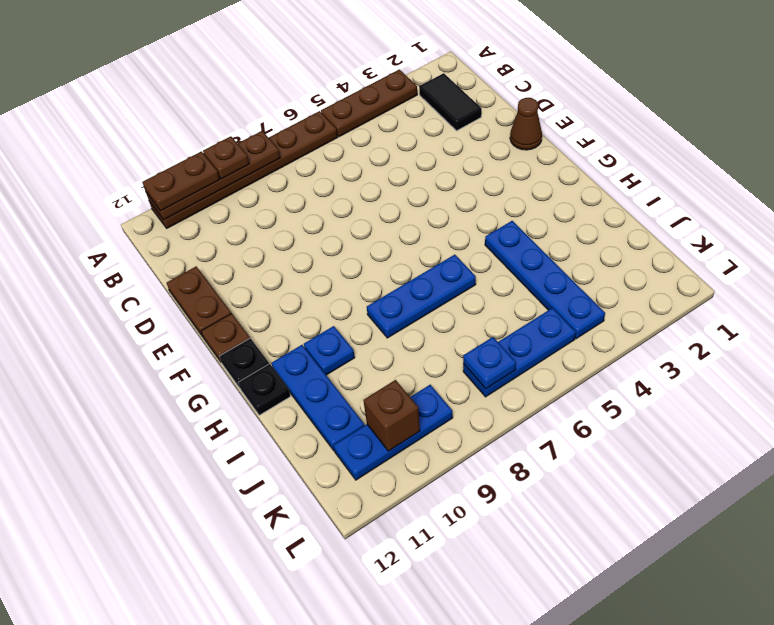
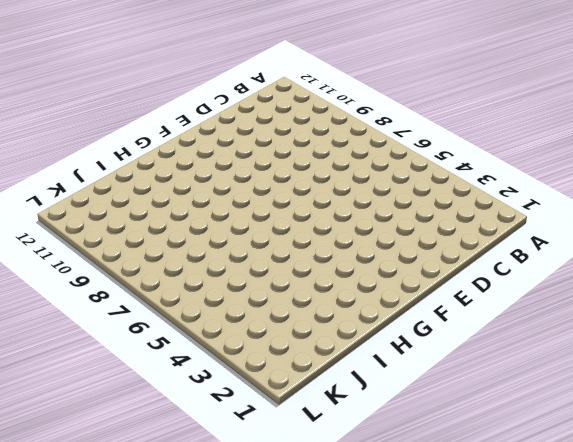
none -> brown plate A3:A5 level 1
none -> brown plate A6:A11 level 1
none -> black tile B2:C2 level 1

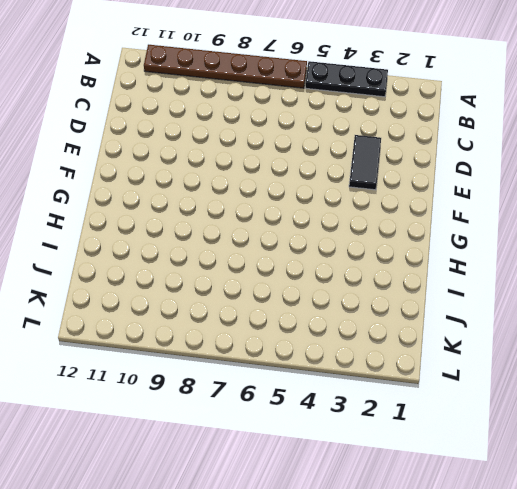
black plate A3:A5 level 1 -> brown plate A3:A5 level 1
black tile D3:E3 level 1 -> black tile B2:C2 level 1
none -> brown plate D12:E12 level 1
none -> brown cone E1 level 1
none -> brown plate F12 level 1

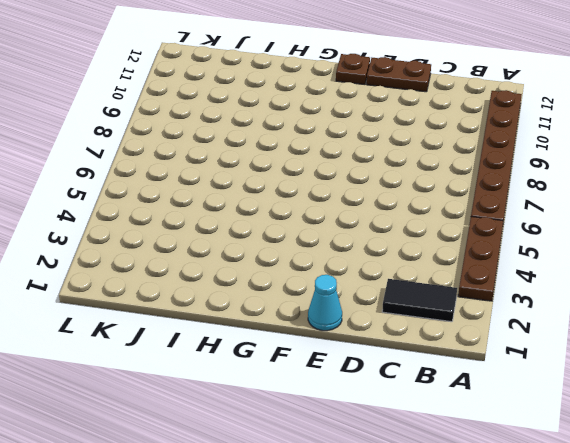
cyan cone E1 level 1 -> brown cone E1 level 1
none -> black plate G12 level 1
none -> blue plate H4:K4 level 1
none -> blue plate H6:H8 level 1

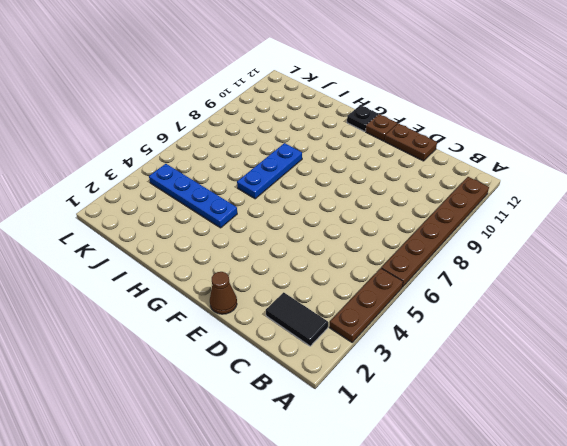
none -> blue plate H10 level 1
none -> blue plate H11:J11 level 1
none -> black plate H12 level 1

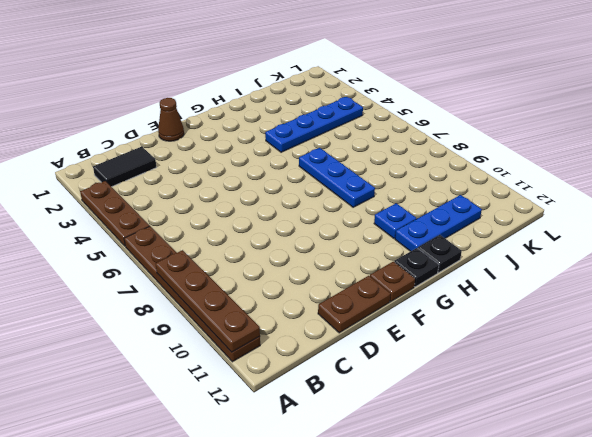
none -> blue plate K5:K7 level 1
none -> blue plate K9:K11 level 1
none -> blue plate K7 level 2

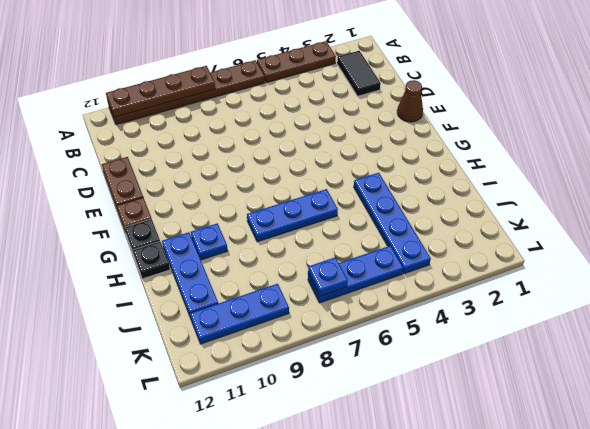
none -> brown brick K10 level 2
none -> brown plate A9 level 3
none -> brown plate A10:A11 level 3

